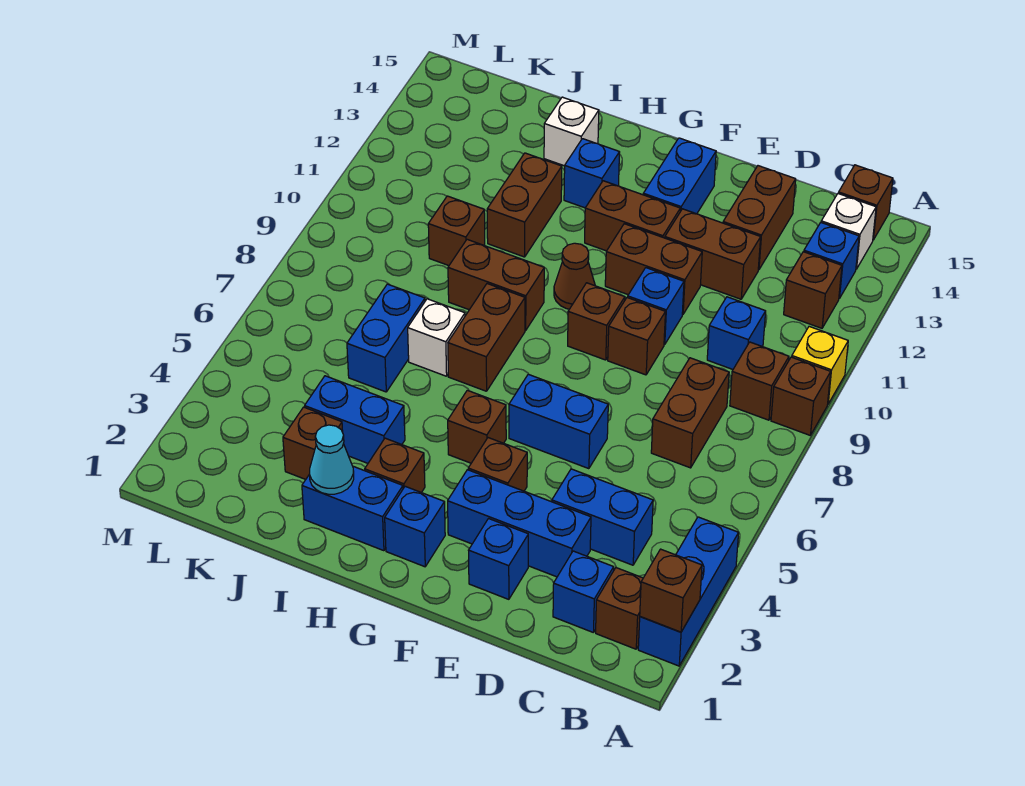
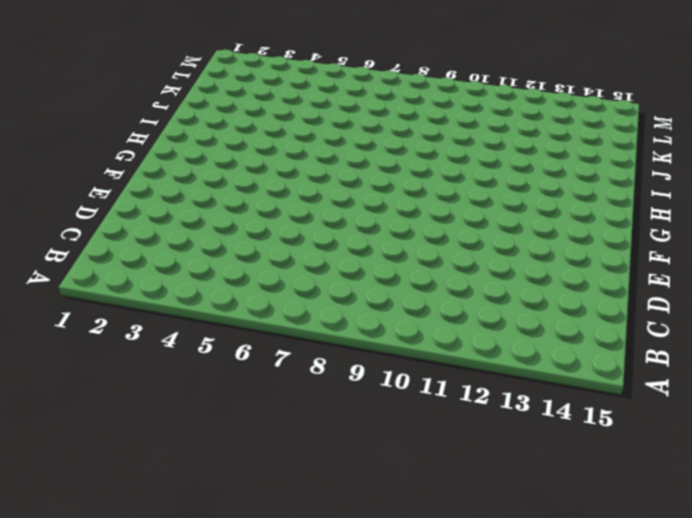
none -> blue brick A2:A4 level 1
none -> brown brick A9 level 1
none -> yellow brick A10 level 1
none -> brown brick B2 level 1

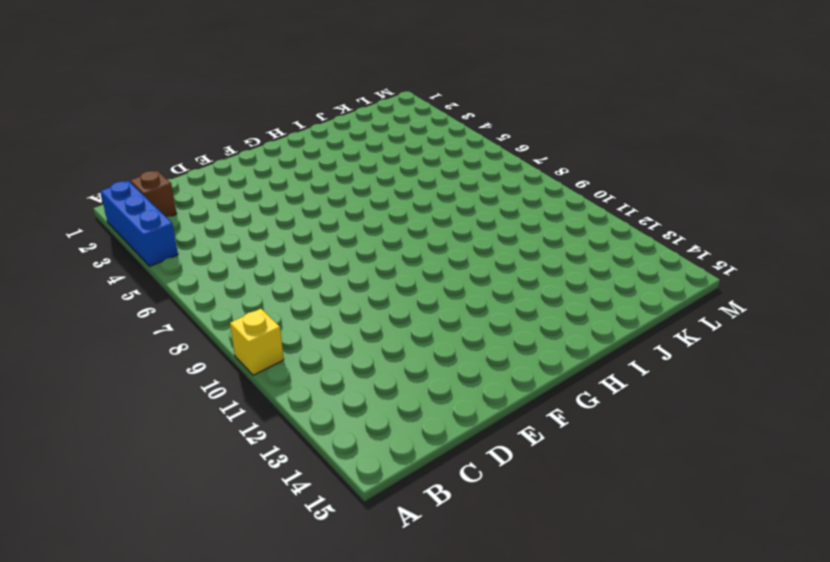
none -> brown brick A9 level 1
none -> brown brick B9 level 1
none -> brown brick B12 level 1
none -> blue brick B13 level 1

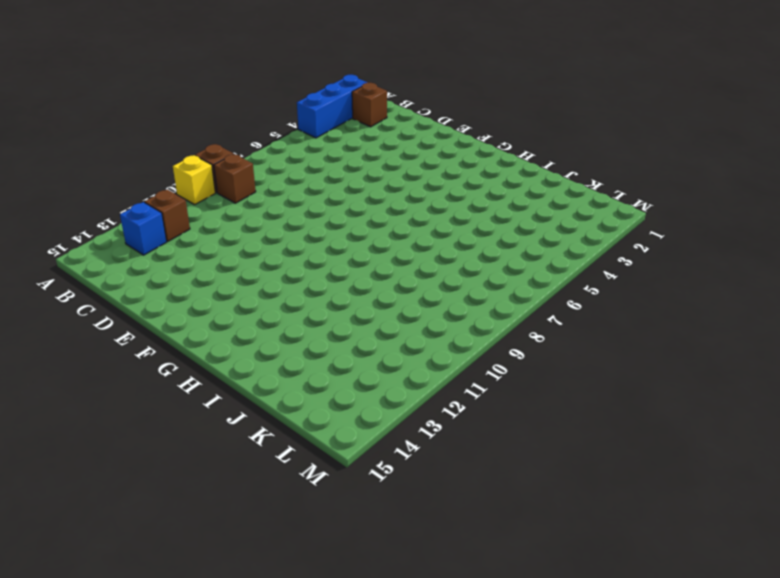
none -> white brick B14 level 1
none -> brown brick B15 level 1
none -> blue brick C2 level 1
none -> blue brick C4:D4 level 1

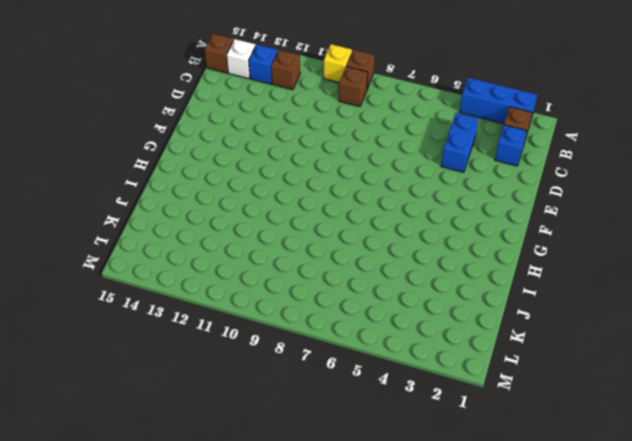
none -> brown brick C7:C8 level 1
none -> blue brick C10 level 1
none -> blue brick D3:F3 level 1
none -> brown brick D12:E12 level 1

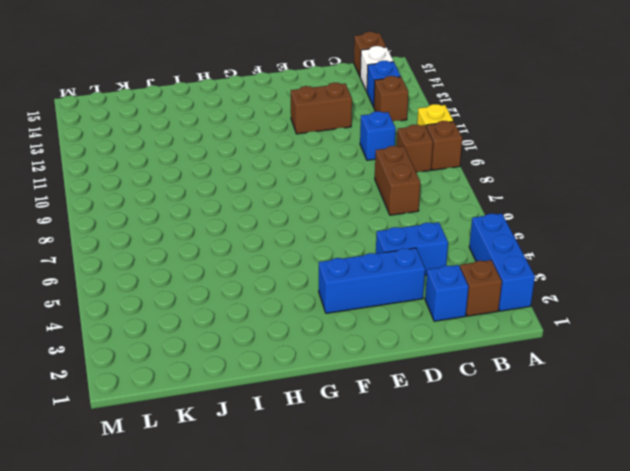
none -> brown brick D13:D14 level 1
none -> blue brick E2 level 1
none -> blue brick E6:F6 level 1
none -> brown brick E9 level 1

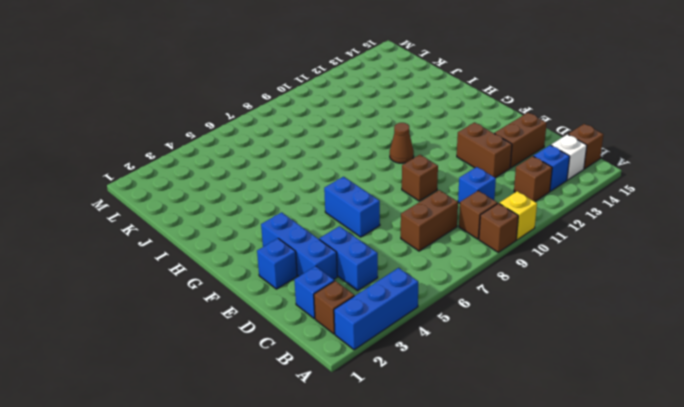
none -> blue brick E10 level 1
none -> brown brick E11:F11 level 1
none -> brown brick F4 level 1
none -> brown brick F9 level 1

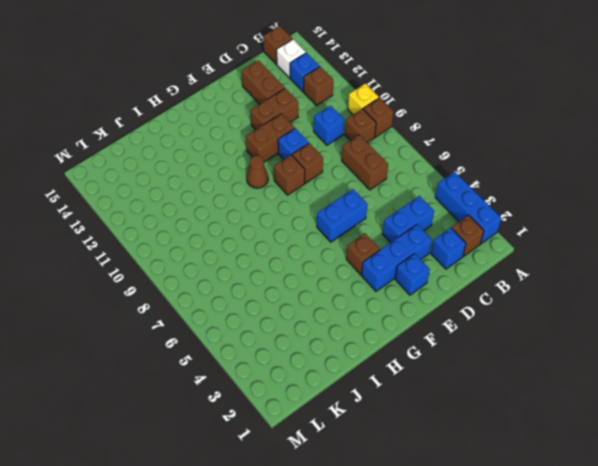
none -> brown brick F12:G12 level 1
none -> blue brick F13:F14 level 1
none -> blue brick G2 level 1
none -> brown brick G5 level 1

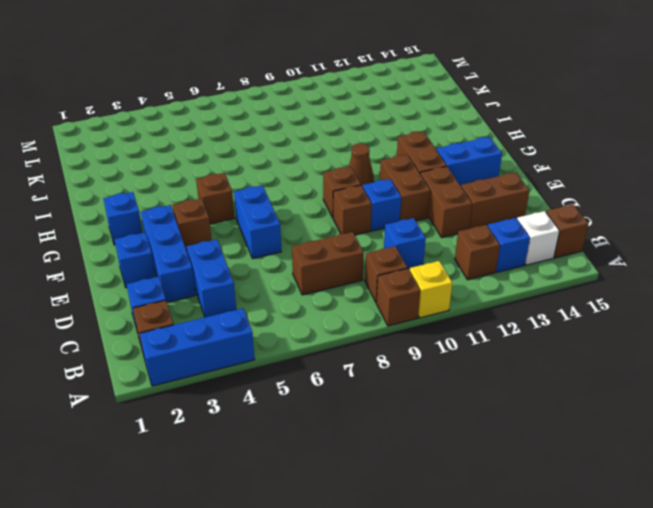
none -> blue brick H2:I2 level 1
none -> brown brick H3 level 1
none -> brown brick H7:H8 level 1
none -> brown brick H9:I9 level 1

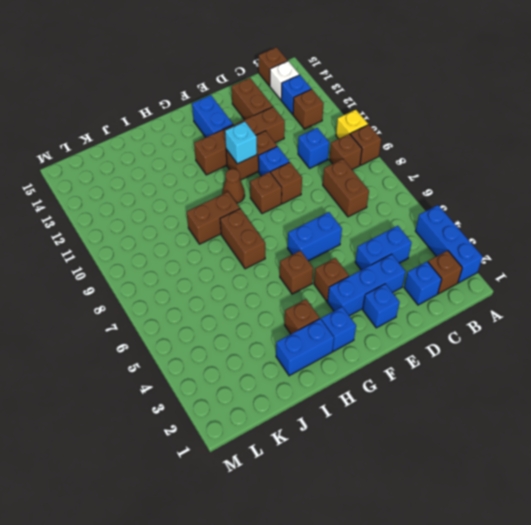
cyan brick F11 level 2 -> none
none -> blue brick H13 level 1
none -> blue brick I4:J4 level 1
none -> white brick I7 level 1
none -> brown brick I11:I12 level 1

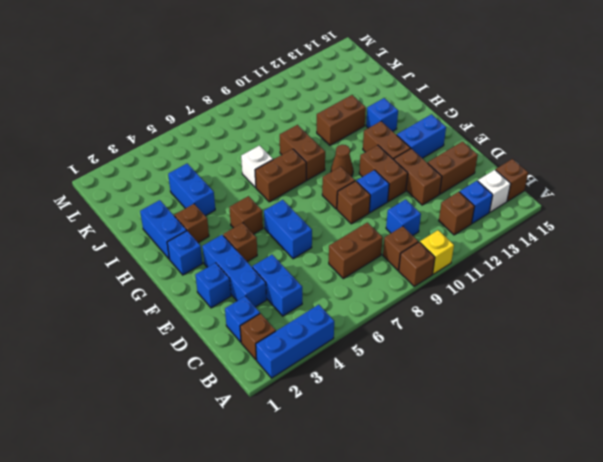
none -> white brick I14 level 1
none -> brown brick J3 level 1
none -> blue brick J6:J7 level 1
none -> brown brick J10 level 1

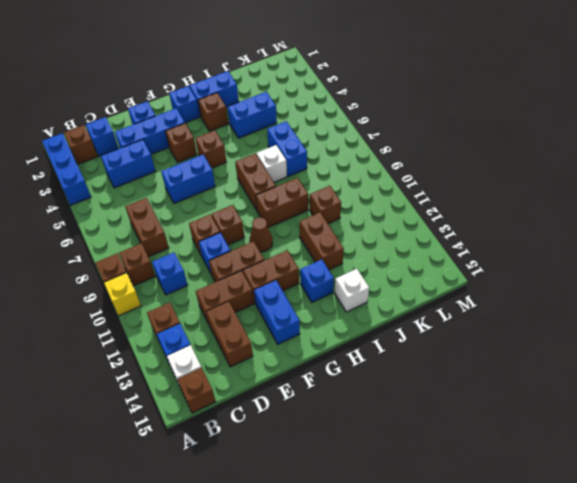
none -> brown brick J3 level 1
none -> brown brick A2 level 2
none -> cyan cone I2 level 2

